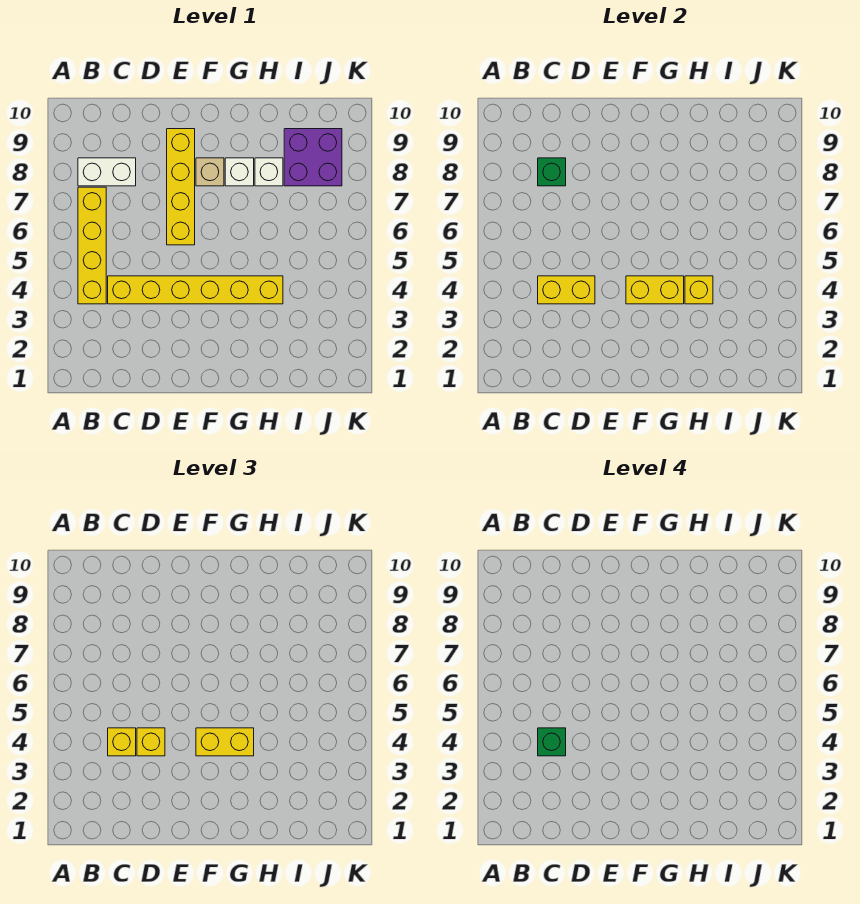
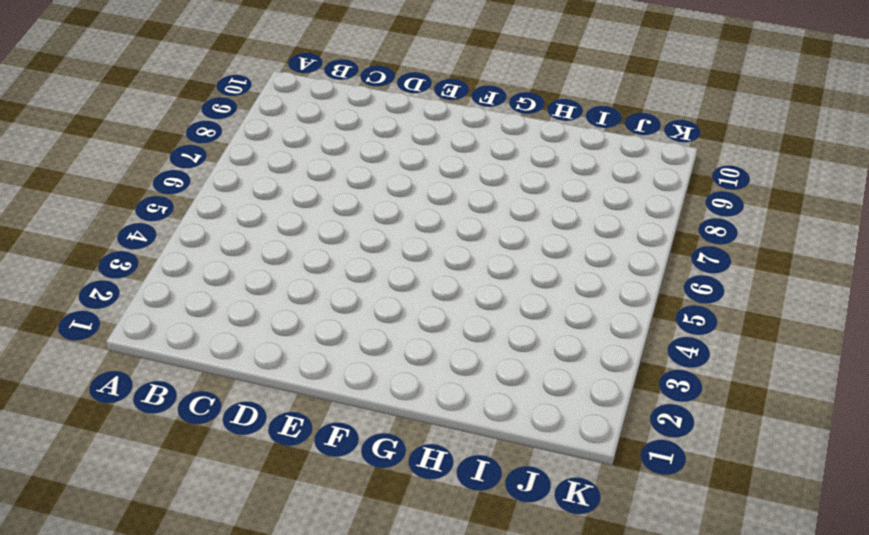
none -> yellow brick B4:B7 level 1
none -> white brick B8:C8 level 1
none -> yellow brick C4:H4 level 1

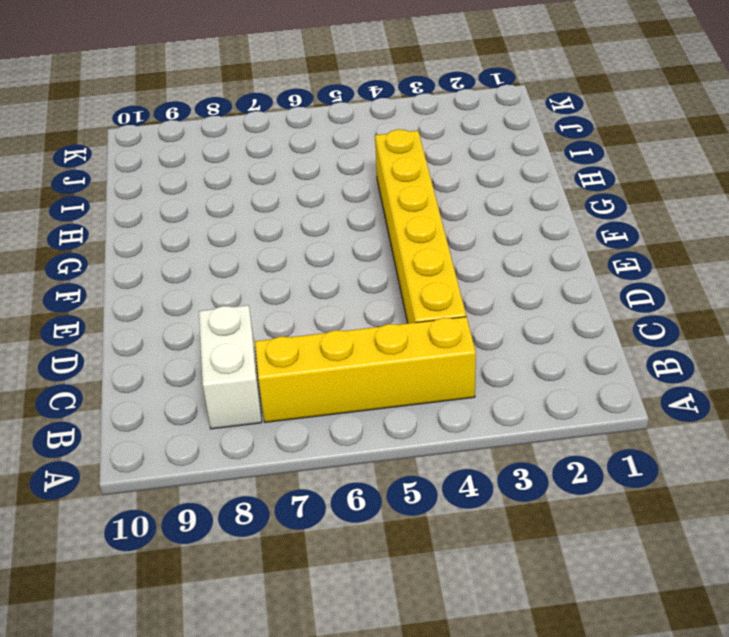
none -> yellow brick E6:E9 level 1
none -> tan brick F8 level 1
none -> white brick G8 level 1

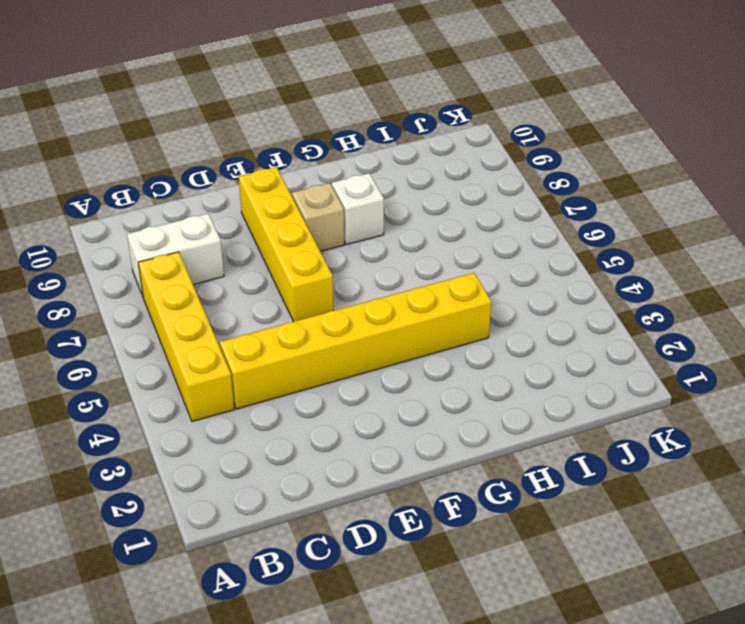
none -> white brick H8 level 1
none -> purple brick I8:J9 level 1
none -> yellow brick C4:D4 level 2

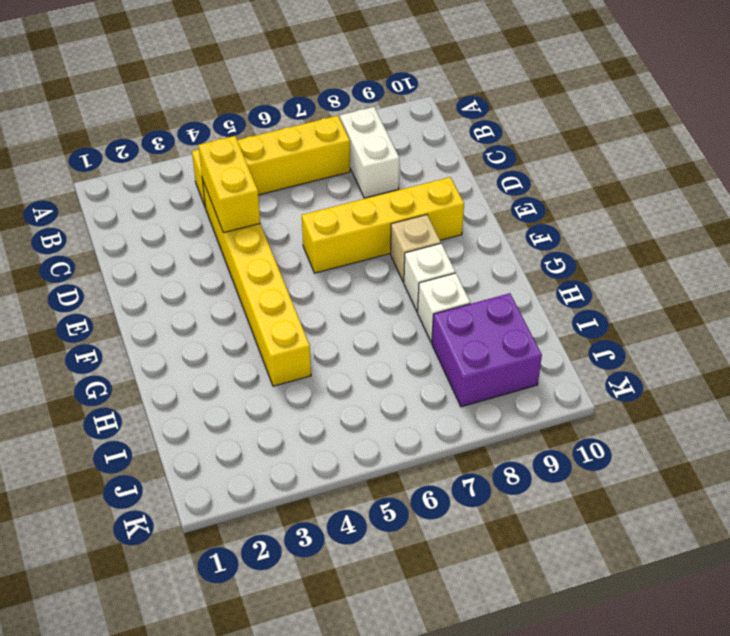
none -> green brick C8 level 2
none -> yellow brick F4:G4 level 2
none -> yellow brick H4 level 2

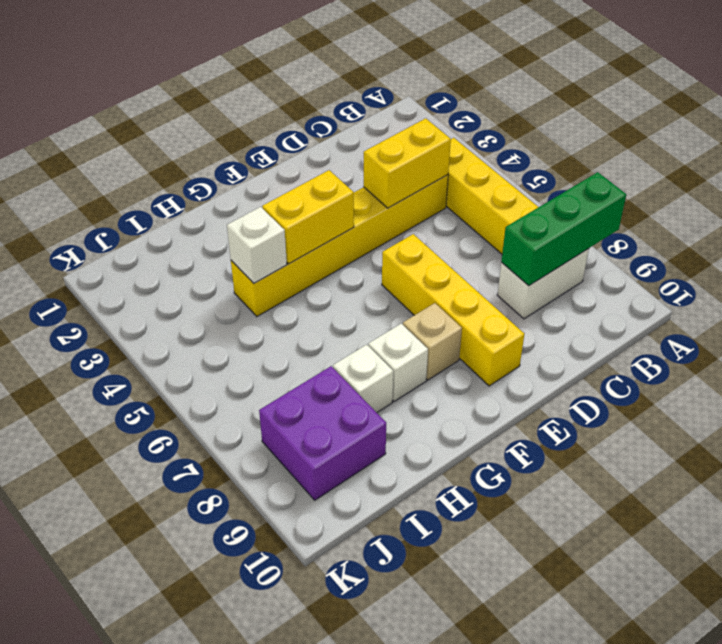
green brick A8:C8 level 2 -> green brick C8 level 2
white brick H4 level 2 -> yellow brick H4 level 2
none -> yellow brick C4 level 3
none -> yellow brick D4 level 3
none -> yellow brick F4:G4 level 3

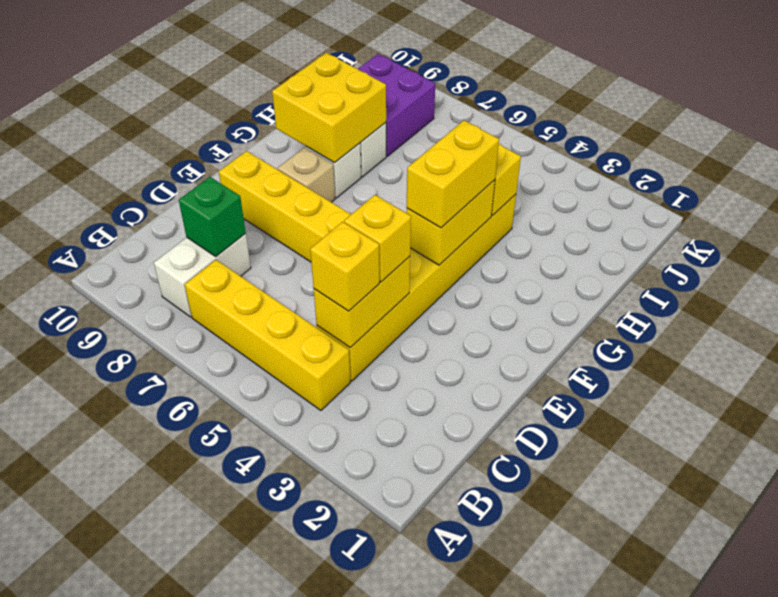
yellow brick G8:H9 level 2 -> none
none -> green brick C4 level 4

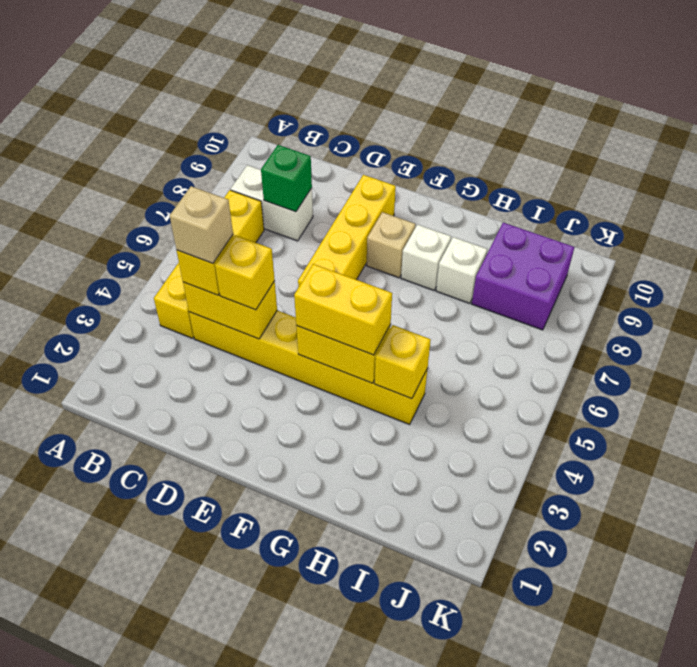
tan brick C4 level 4 -> green brick C4 level 4

